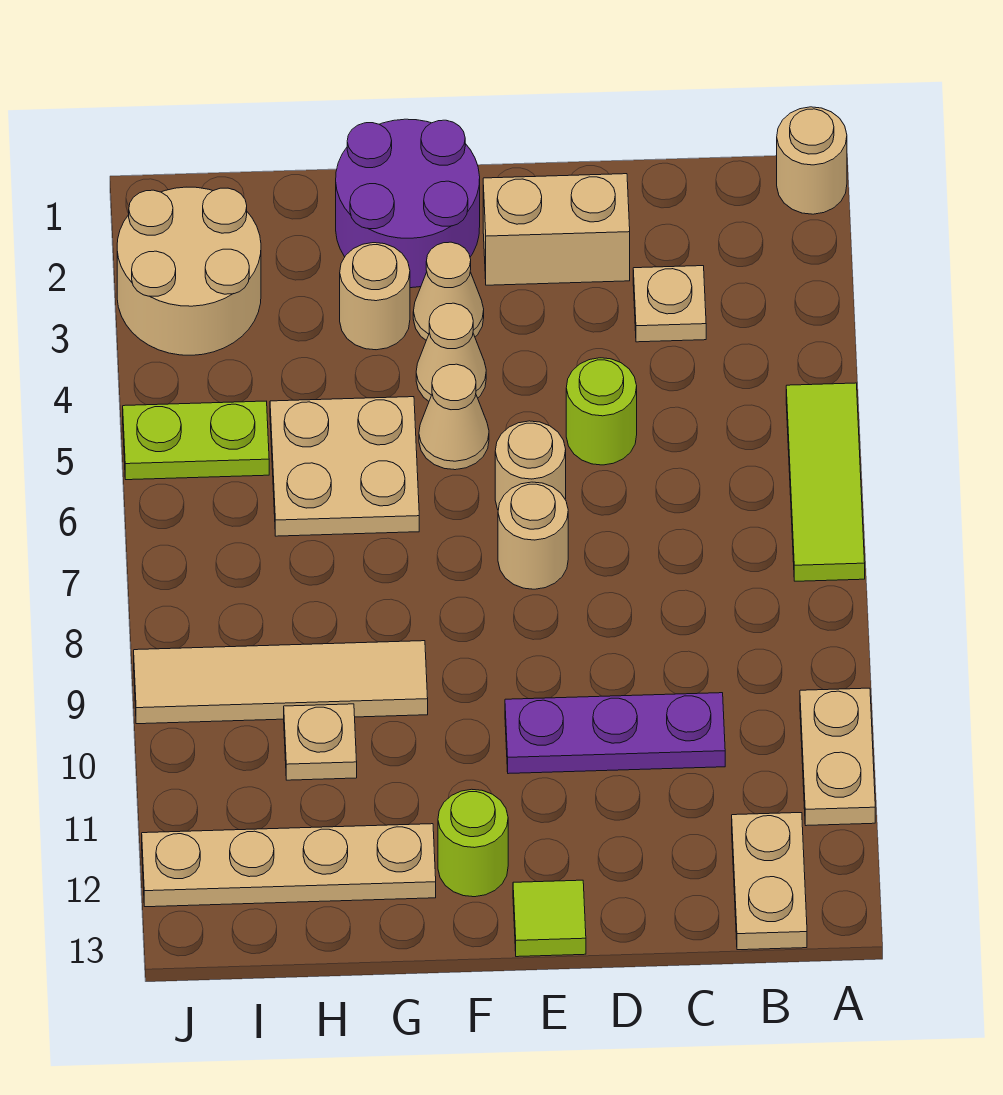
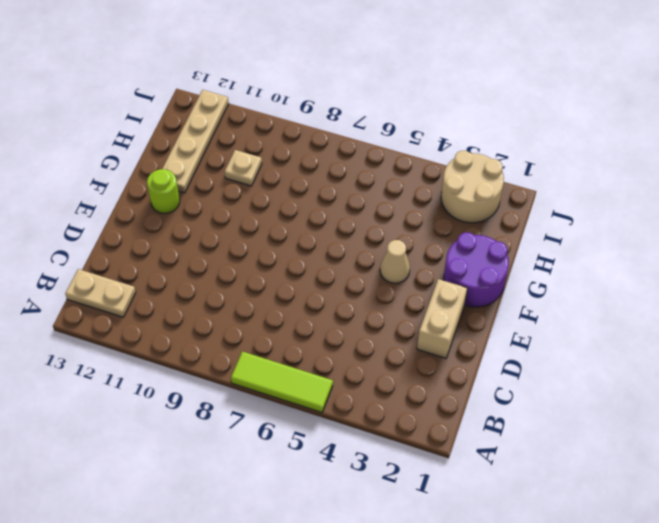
none -> tan round brick A1 level 1
none -> tan plate A10:A11 level 1
none -> tan plate C3 level 1

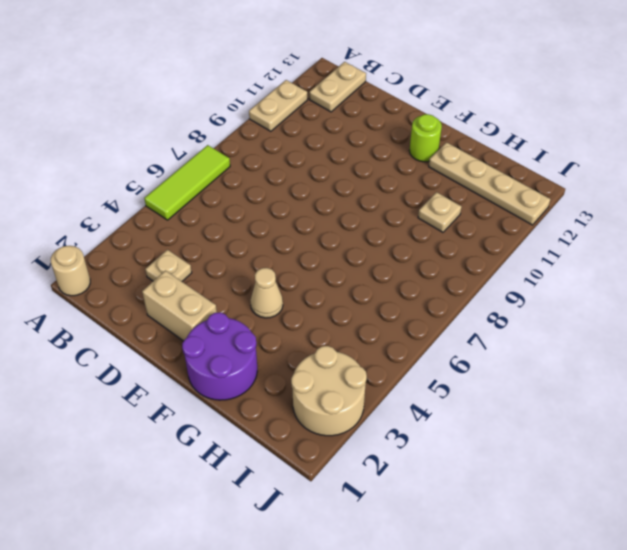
none -> purple plate C10:E10 level 1
none -> lime round brick D5 level 1
none -> tan round brick E6 level 1

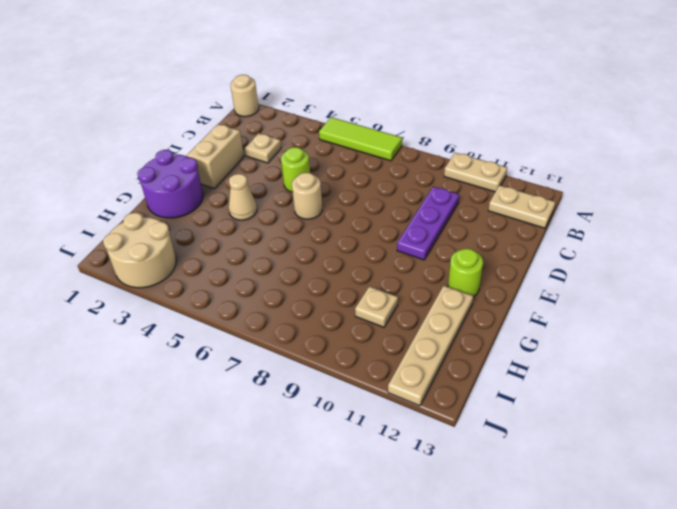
none -> tan round brick E7 level 1
none -> lime tile E13 level 1
none -> tan cone F3 level 1

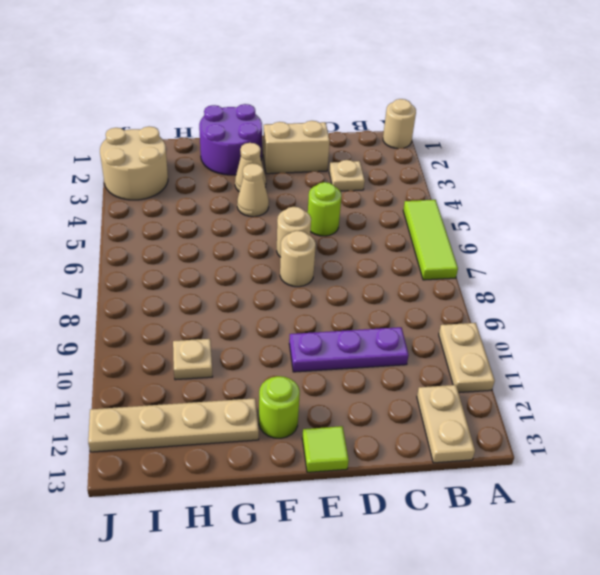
none -> tan cone F5 level 1
none -> tan round brick G3 level 1
none -> tan plate G5:H6 level 1

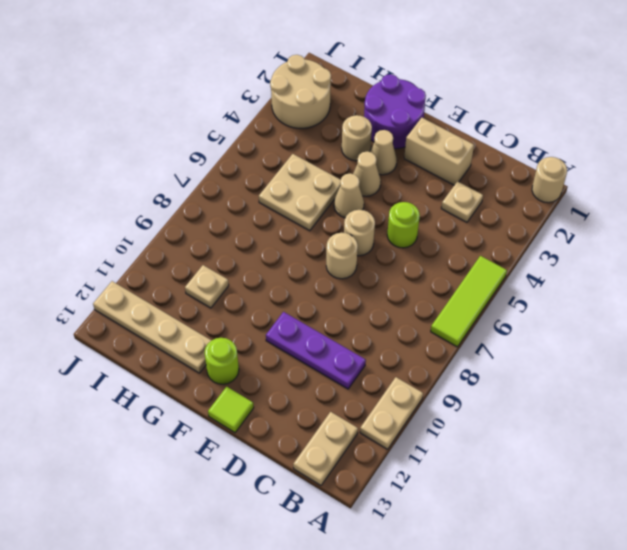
none -> tan tile G9:J9 level 1
none -> lime plate I5:J5 level 1

